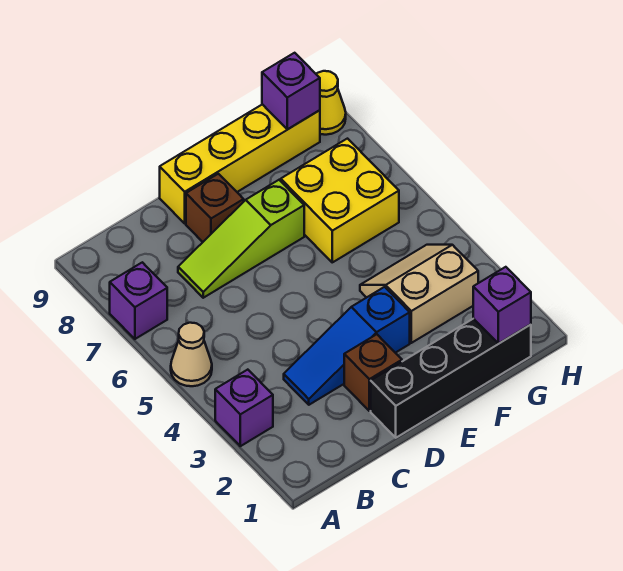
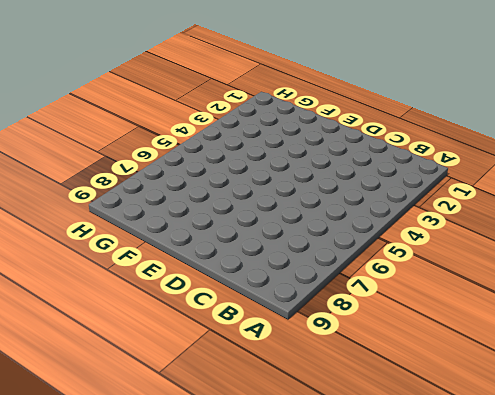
none -> purple brick A3 level 1
none -> tan cone A5 level 1
none -> purple brick A7 level 1

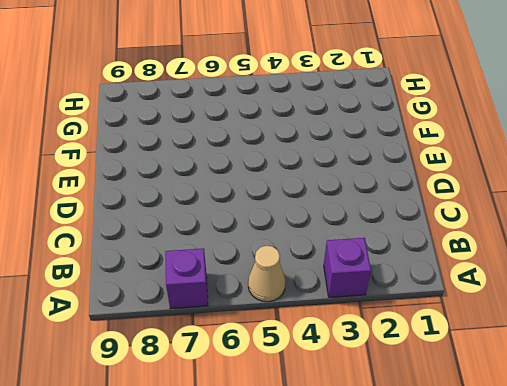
none -> blue slope C3:E3 level 1 top E
none -> lime slope C7:E7 level 1 top E
none -> black brick D1:G1 level 1

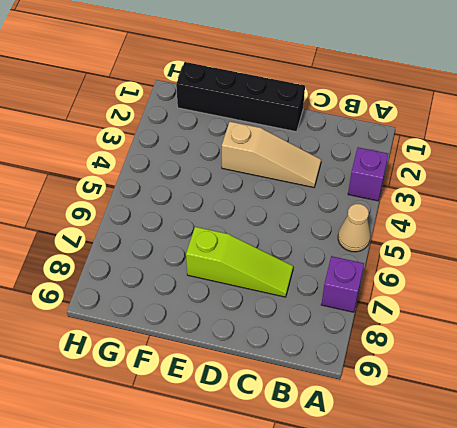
tan slope C3:E3 level 1 top E -> blue slope C3:E3 level 1 top E
none -> brown brick D2 level 1
none -> brown brick D8 level 1
none -> yellow brick D9:G9 level 1

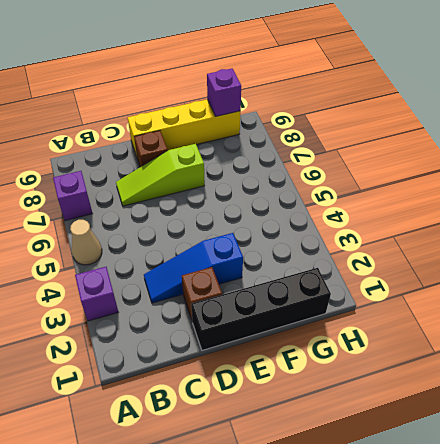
none -> tan slope F3:G4 level 1 top 3
none -> yellow brick F6:G7 level 1
none -> yellow cone H9 level 1

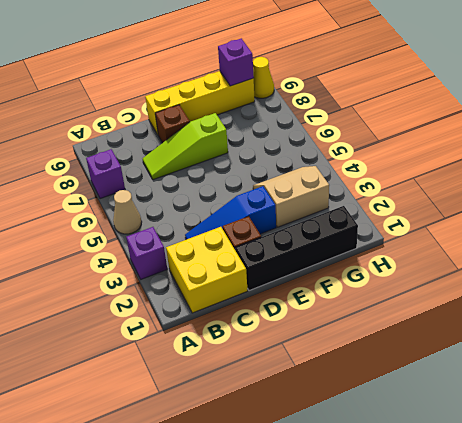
yellow brick B1:C2 level 1 -> yellow brick F6:G7 level 1
none -> purple brick G1 level 2

